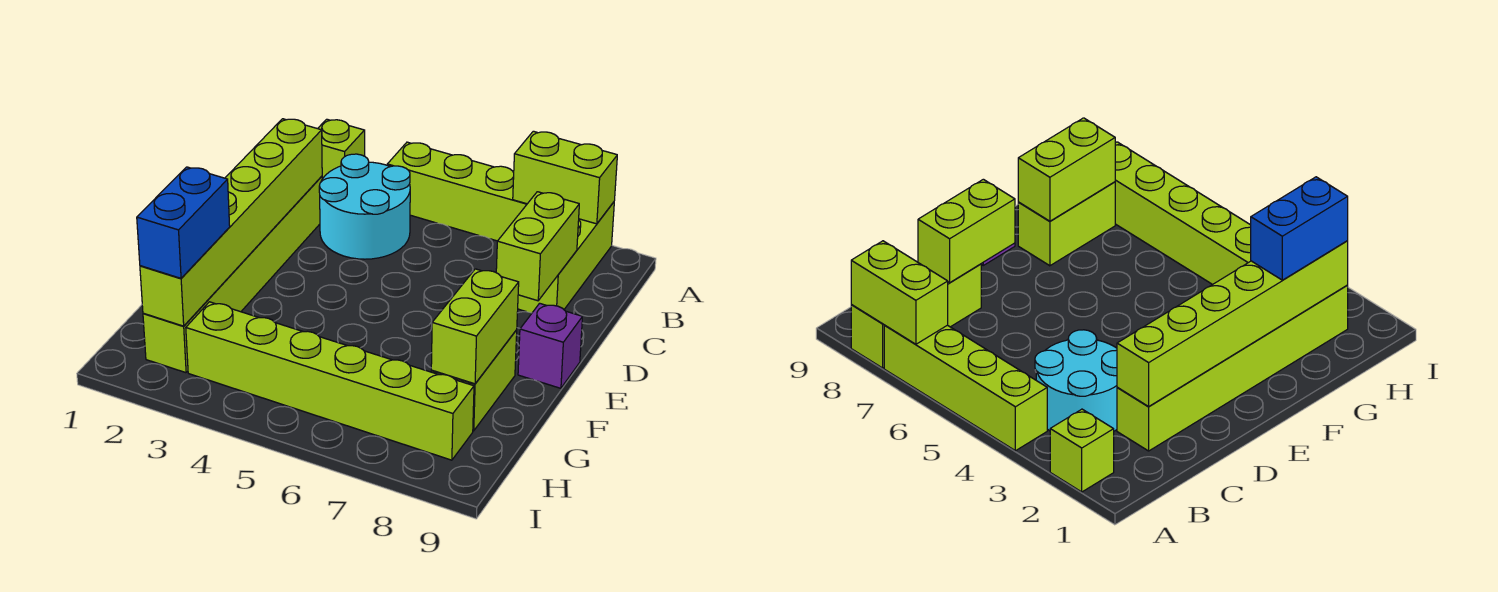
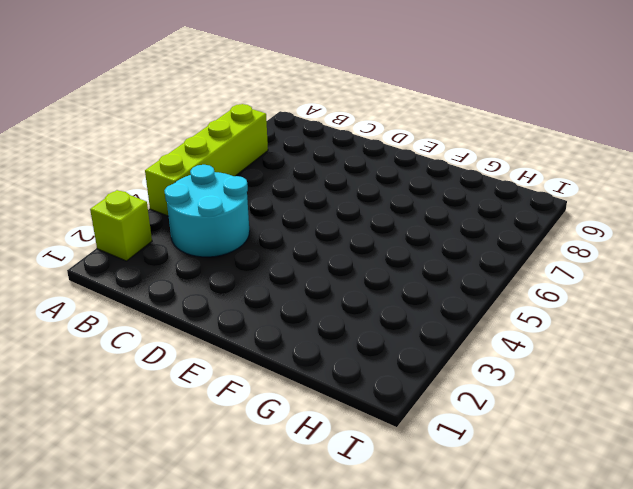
none -> lime brick A8:C8 level 1
none -> lime brick C2:H2 level 1
none -> purple brick E9 level 1

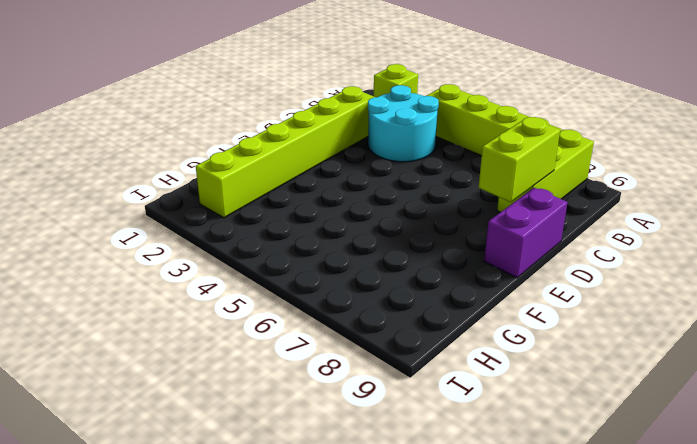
purple brick D9:E9 level 1 -> purple brick E9 level 1
none -> lime brick F8:G8 level 1
none -> lime brick H3:H8 level 1
none -> lime brick A7:A8 level 2

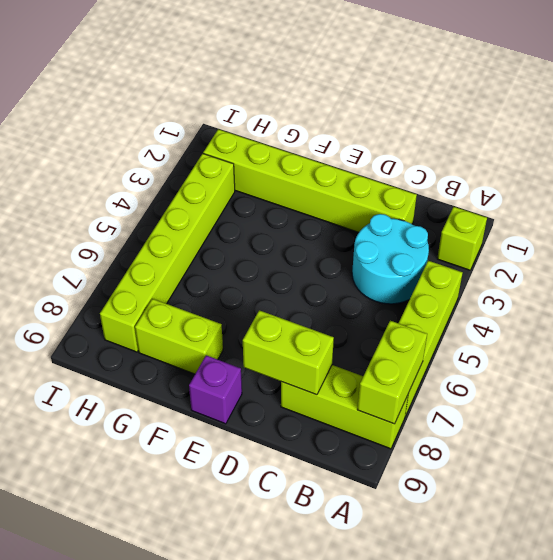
none -> lime brick C2:H2 level 2
none -> lime brick F8:G8 level 2
none -> blue brick G2:H2 level 3

